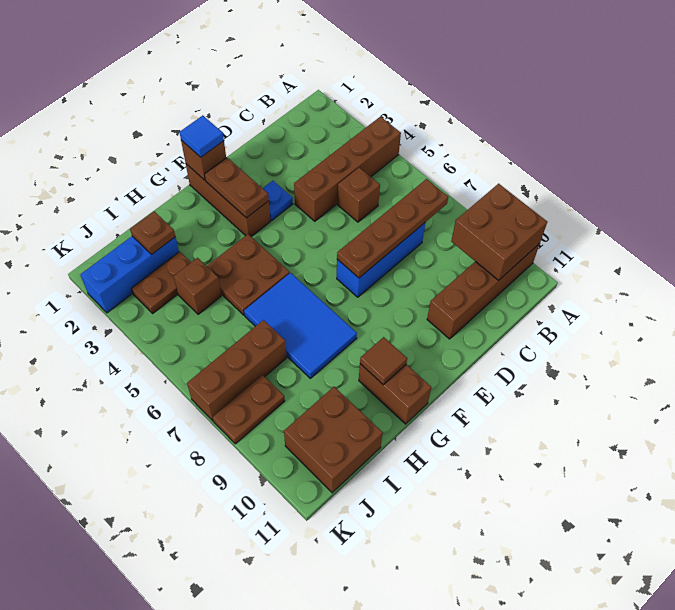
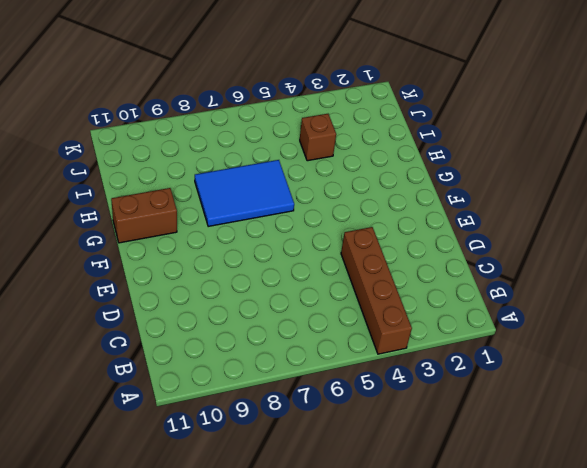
none -> brown brick A10:D10 level 1
none -> brown brick C5 level 1
none -> blue brick C7:E7 level 1

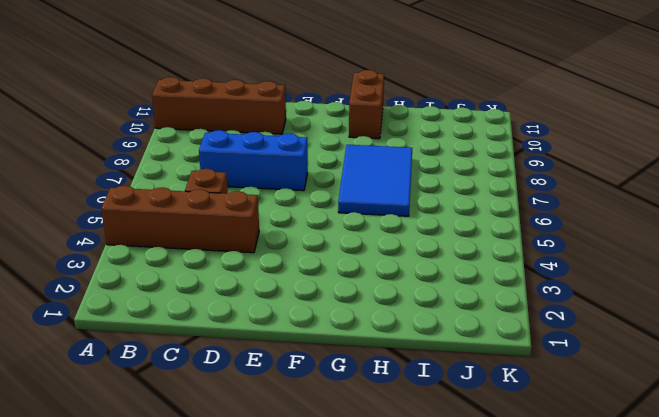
none -> blue plate E3 level 1
none -> brown brick F1:F3 level 1
none -> brown plate G4:H5 level 1

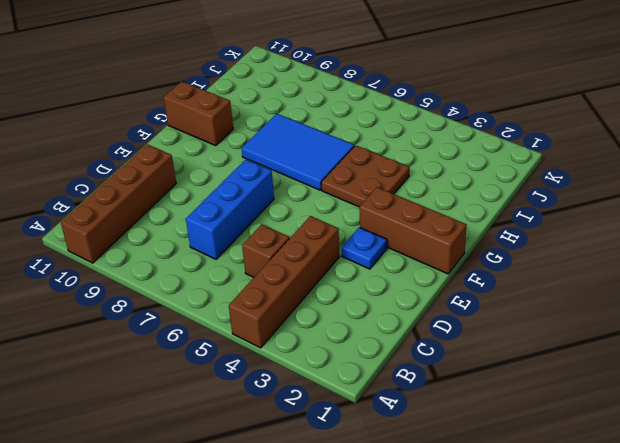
none -> blue brick I2:K2 level 1
none -> brown plate I3:J3 level 1
none -> brown brick I4 level 1

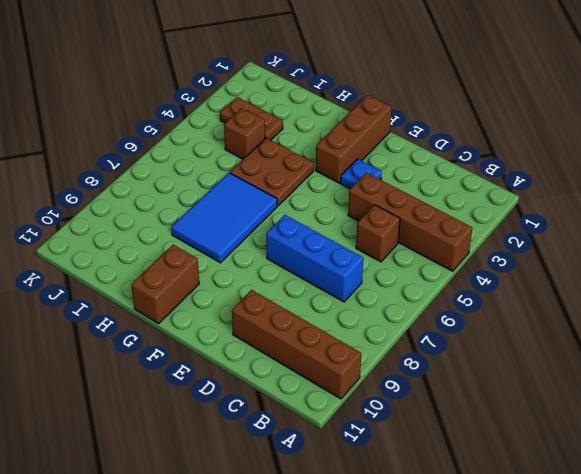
none -> blue brick I2:K2 level 1
none -> brown brick I7:K7 level 1
none -> brown brick I10:J11 level 1

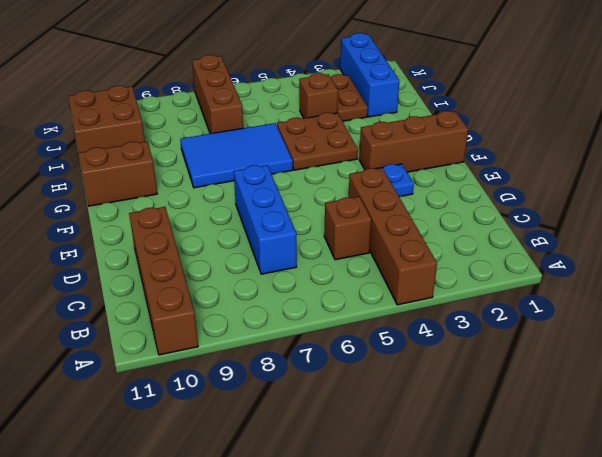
none -> brown plate J8:K8 level 1
none -> brown brick A9:B10 level 2
none -> brown plate B7:E7 level 2

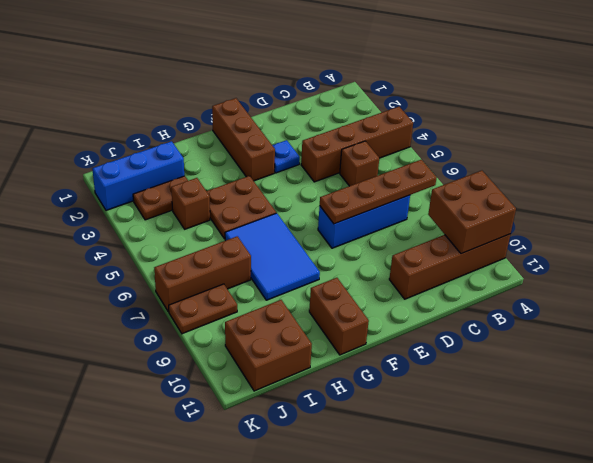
none -> brown brick F1 level 2
none -> brown plate F2:F3 level 2
none -> brown tile G10 level 2

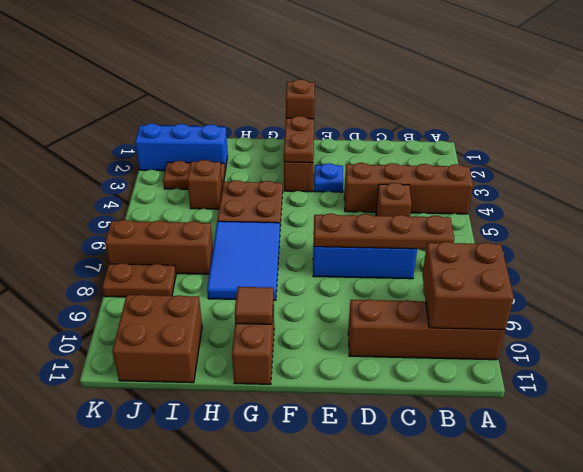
none -> brown plate I2 level 2
none -> blue tile F1 level 3

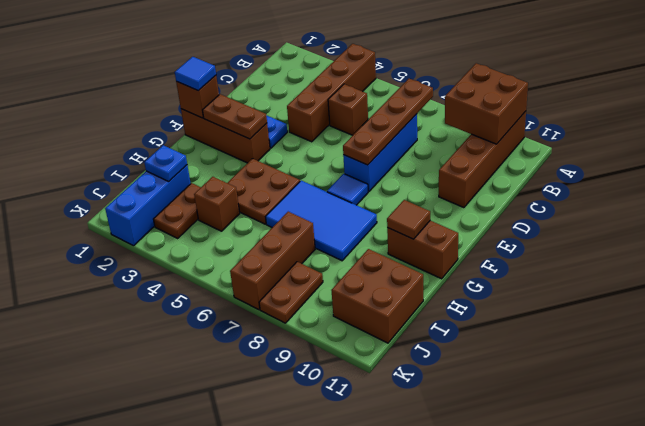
blue tile F7 level 1 -> none
blue plate I2 level 2 -> brown plate I2 level 2

